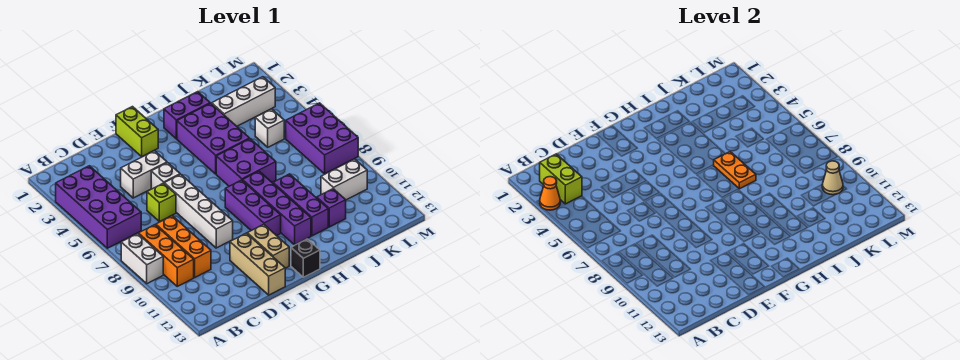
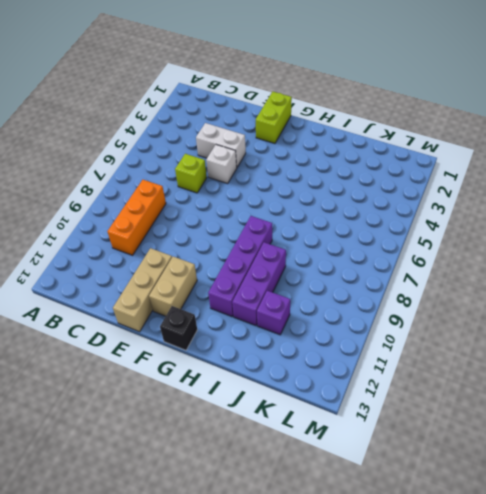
none -> purple brick A3:B6 level 1
none -> white brick A8:A9 level 1
none -> orange brick B8:B10 level 1

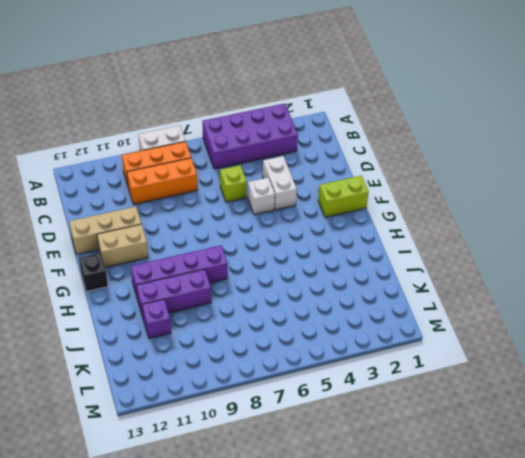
none -> white brick E6:E9 level 1
none -> purple brick G8:G10 level 1
none -> purple brick H2:I2 level 1

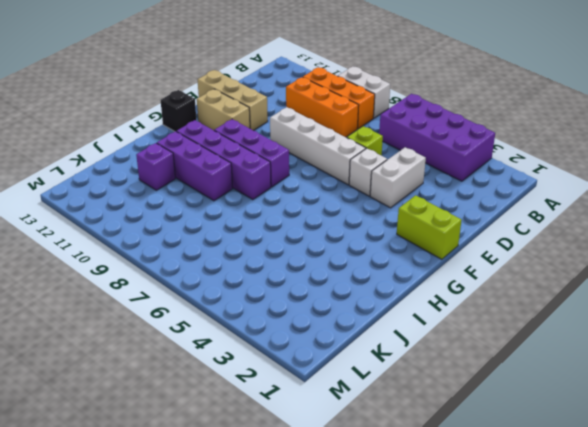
none -> purple brick H2:I2 level 1
none -> purple brick H3:I5 level 1
none -> purple brick H6:I7 level 1

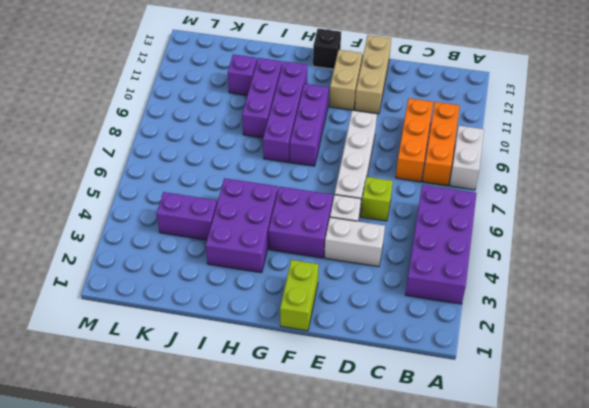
purple brick F4:G5 level 1 -> purple brick H6:I7 level 1
purple brick J4:K4 level 1 -> purple brick H2:I2 level 1
none -> white brick J3:L3 level 1
none -> white brick K5 level 1
none -> white brick K10:L10 level 1

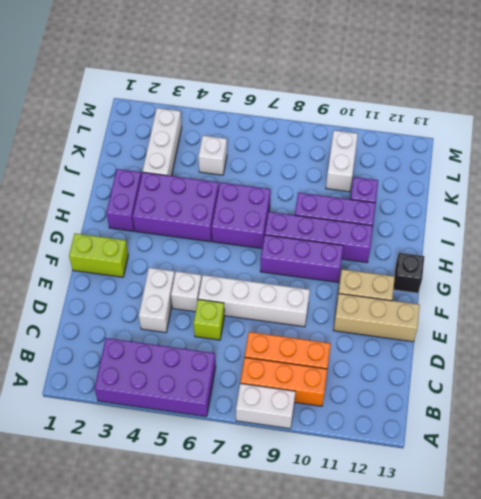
none -> purple brick L6:M8 level 1
none -> orange cone A3 level 2
none -> lime brick B2:B3 level 2

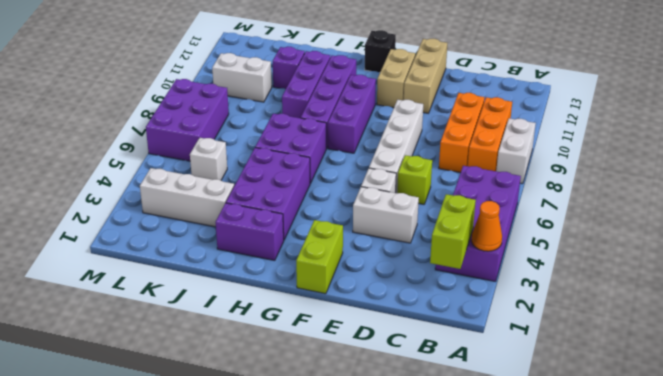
none -> orange plate I6:I7 level 2
none -> tan cone L10 level 2

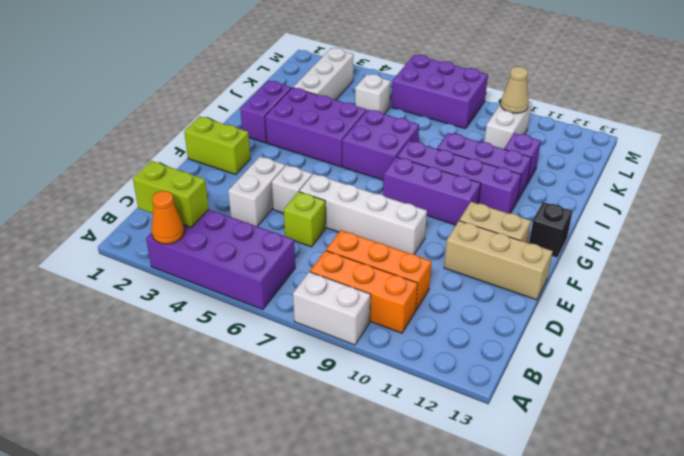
none -> orange plate I6:I7 level 2

